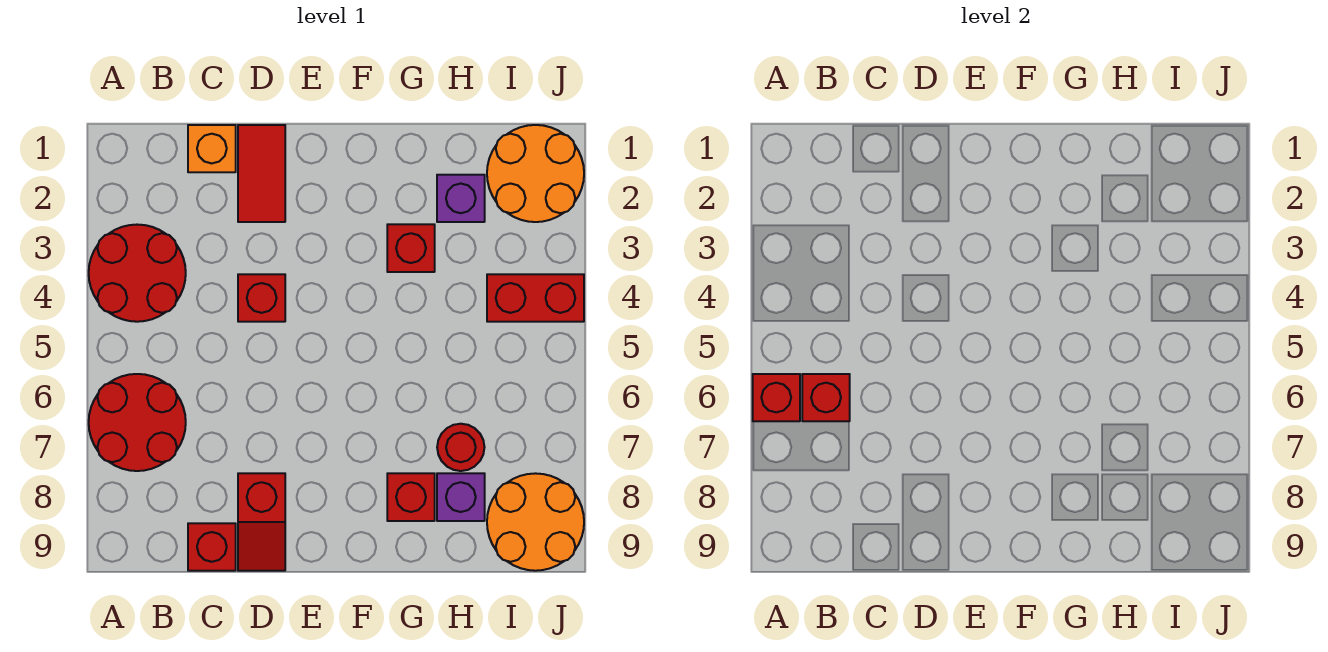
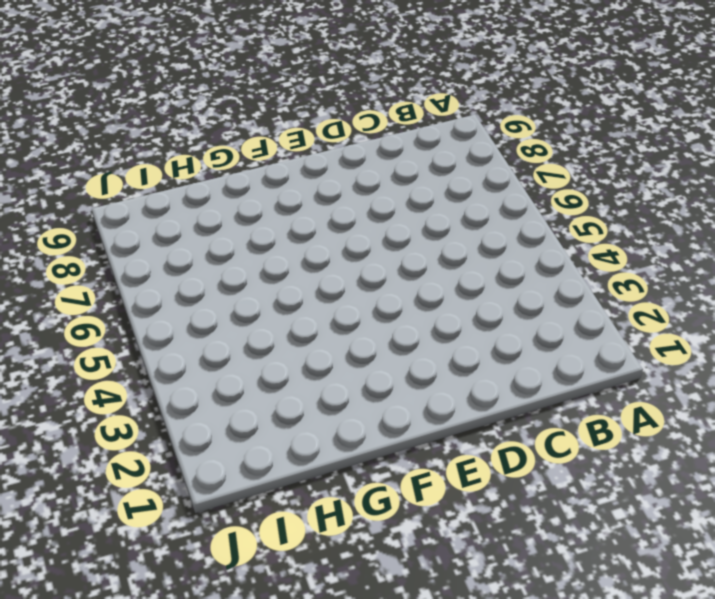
none -> red round brick A3:B4 level 1
none -> red round brick A6:B7 level 1
none -> orange brick C1 level 1

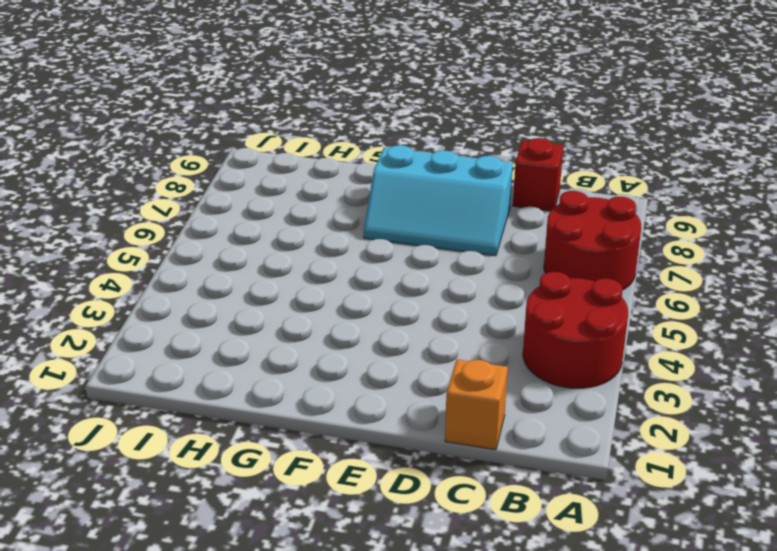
cyan slope D7:F8 level 1 top 8 -> red slope D8:D9 level 1 top 8
none -> red tile D1:D2 level 1
none -> red brick D4 level 1
none -> red brick G3 level 1

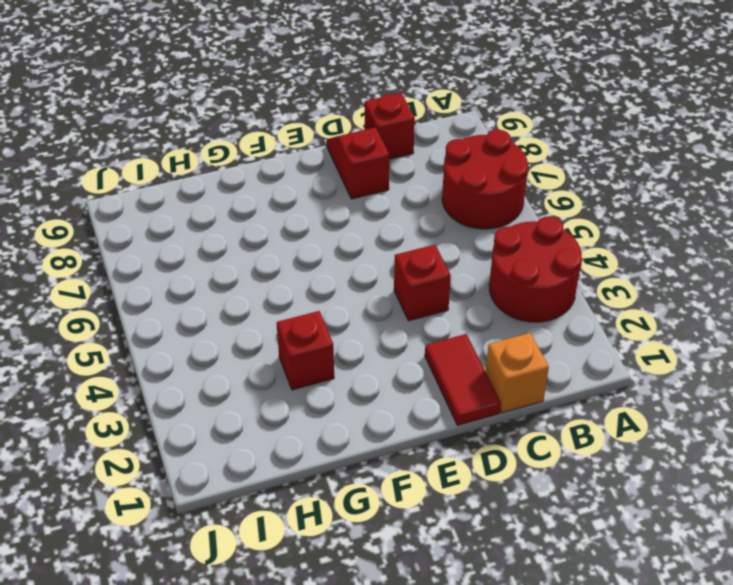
none -> red brick G8 level 1
none -> purple brick H2 level 1
none -> red round brick H7 level 1

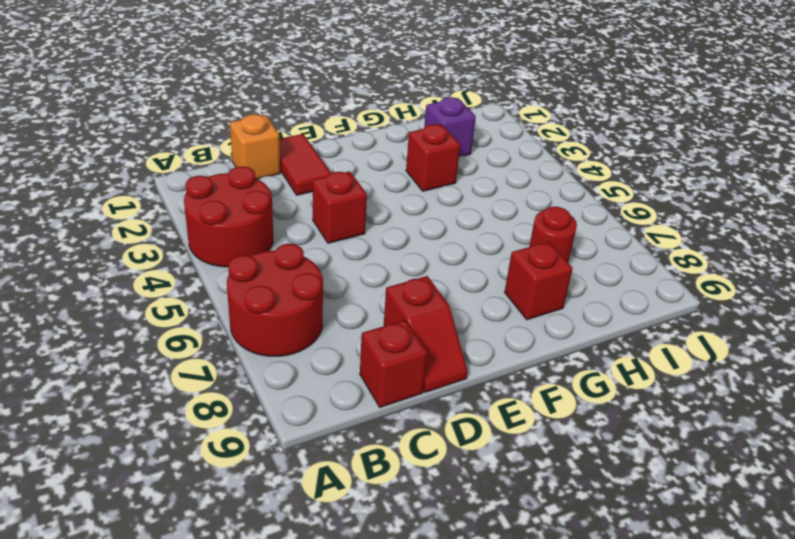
none -> purple brick H8 level 1
none -> orange round brick I1:J2 level 1
none -> red brick I4:J4 level 1

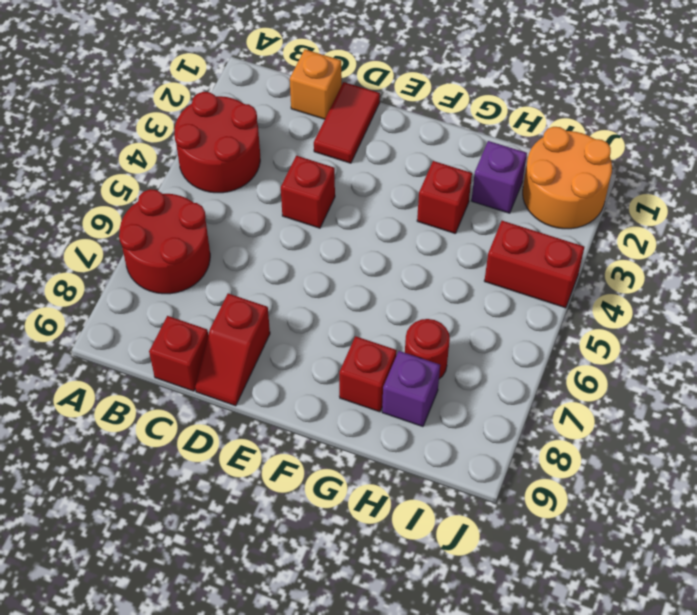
none -> orange round brick I8:J9 level 1
none -> red brick A6 level 2
none -> red brick B6 level 2

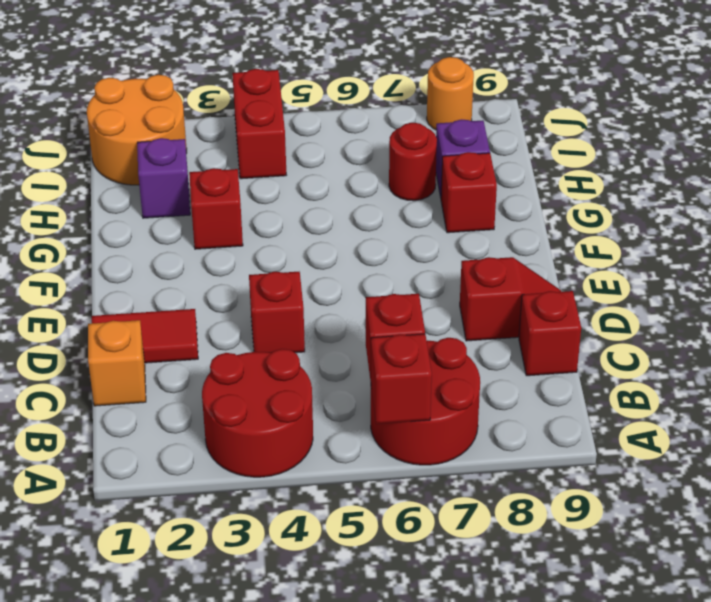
orange round brick J8 level 1 -> orange round brick I8:J9 level 1

